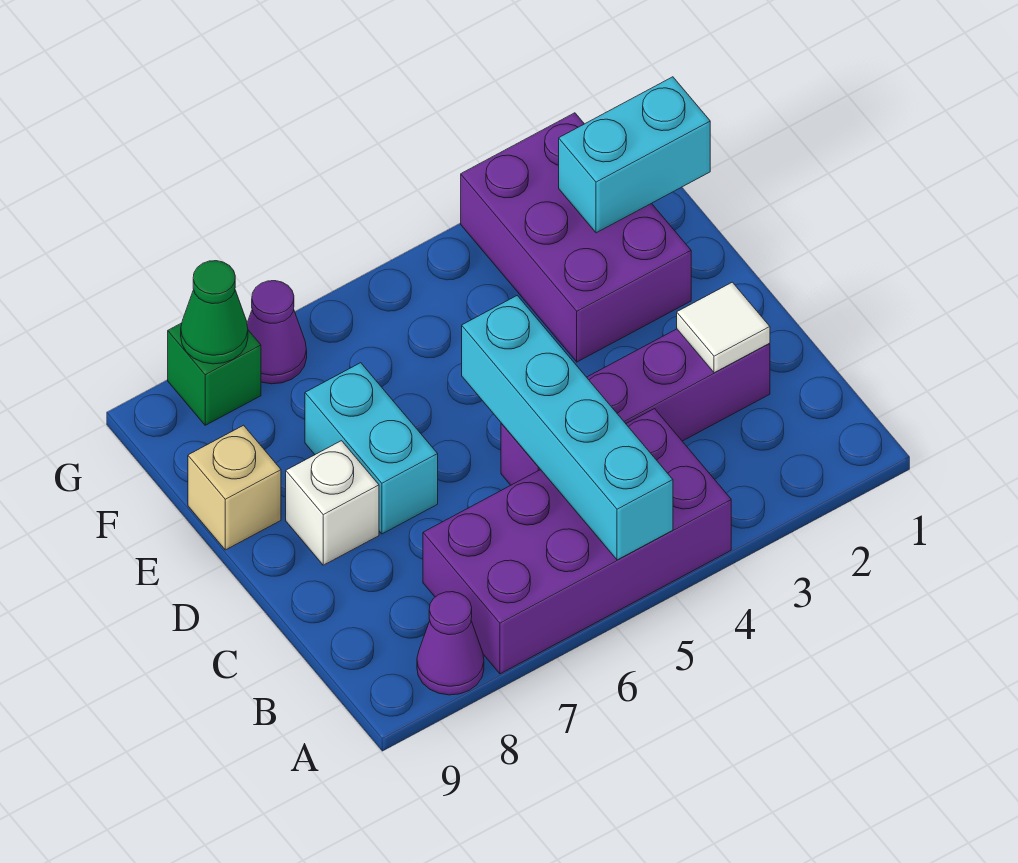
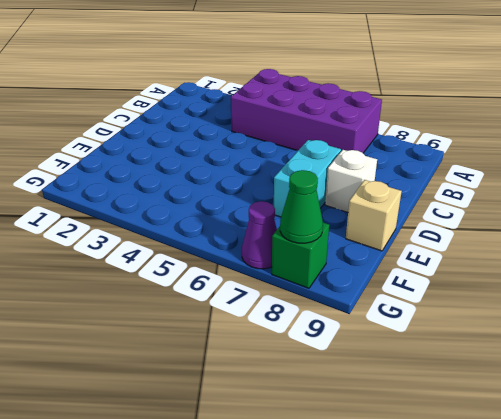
none -> purple cone A8 level 1
none -> purple brick C2:C5 level 1
none -> purple brick E2:G3 level 1

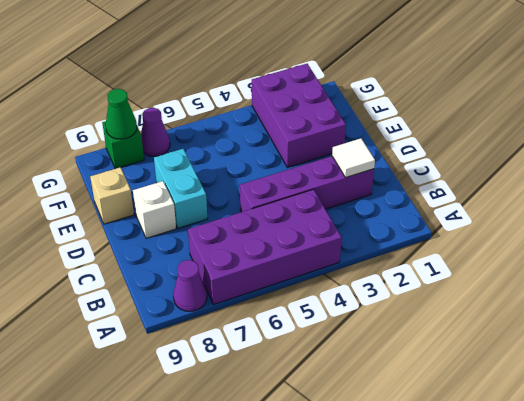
none -> cyan brick A5:D5 level 2
none -> cyan brick F1:F2 level 2

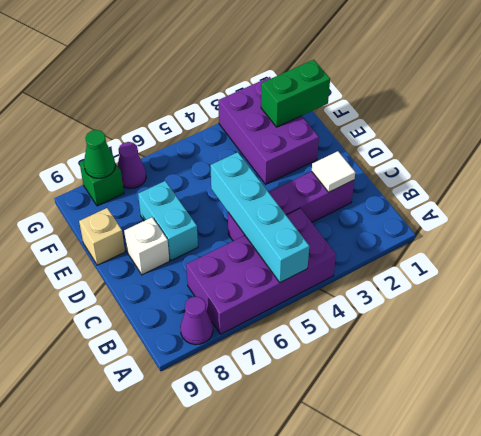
green brick F1:F2 level 2 -> cyan brick F1:F2 level 2

